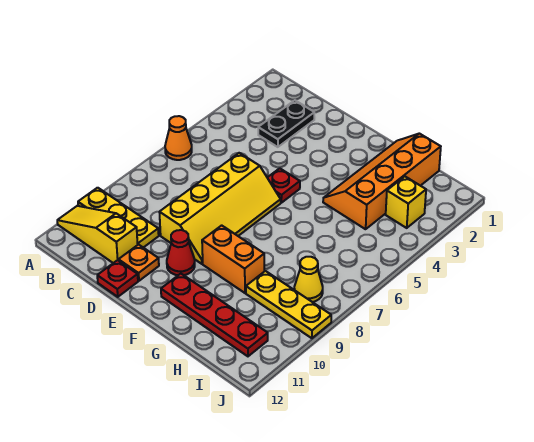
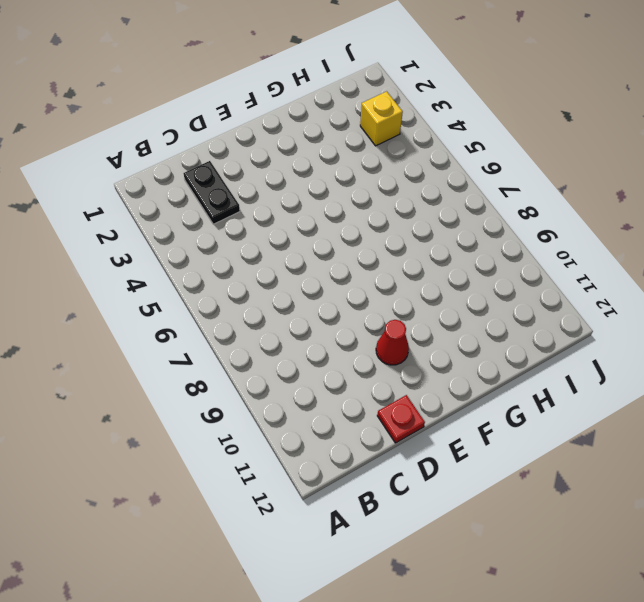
none -> orange cone A6 level 1
none -> yellow plate A10:C10 level 1
none -> yellow slope A11:C11 level 1 top C

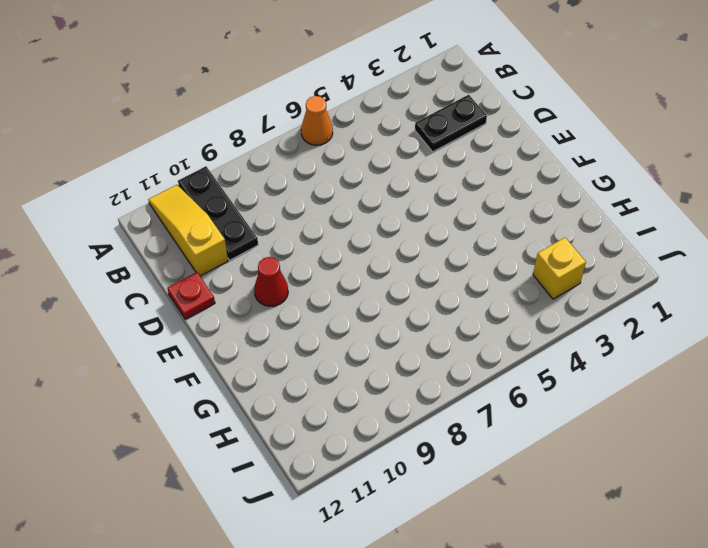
black plate A10:C10 level 1 -> yellow plate A10:C10 level 1
none -> yellow slope D6:E9 level 1 top D
none -> orange plate D11 level 1
none -> red plate E5 level 1

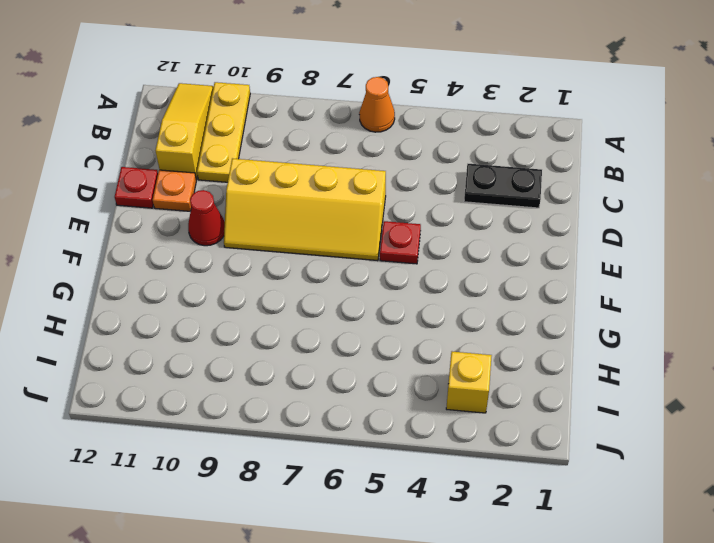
none -> orange brick F9:G9 level 1
none -> red plate F11:I11 level 1
none -> orange slope G1:H4 level 1 top H

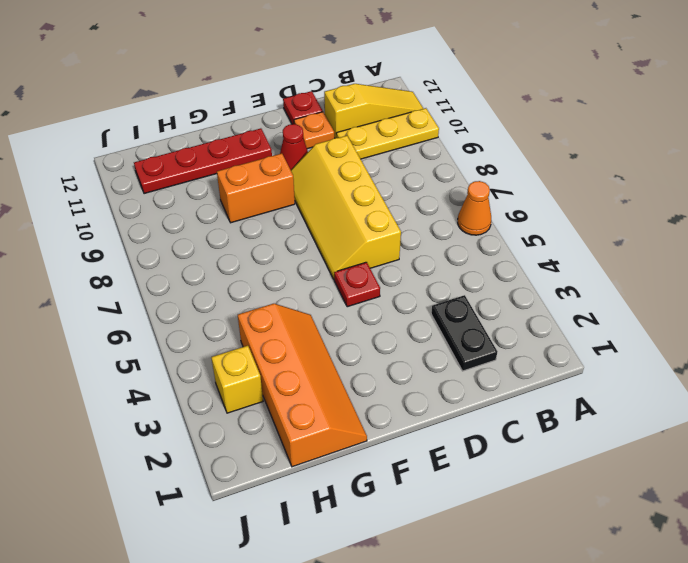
none -> yellow plate H9:J9 level 1
none -> yellow cone I8 level 1

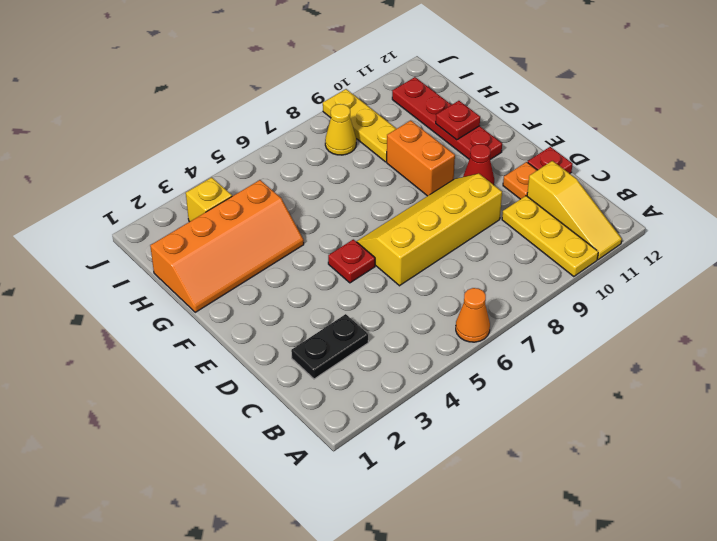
red plate G11 level 2 -> none

